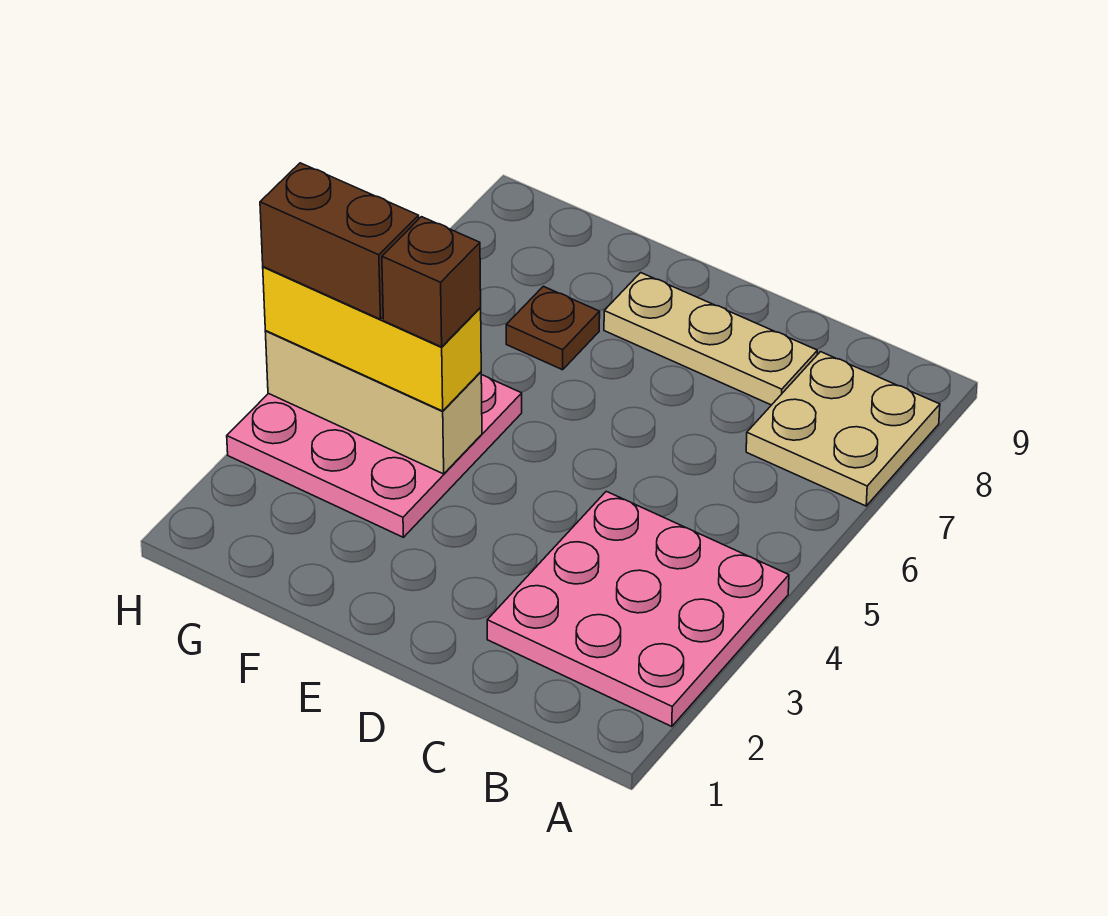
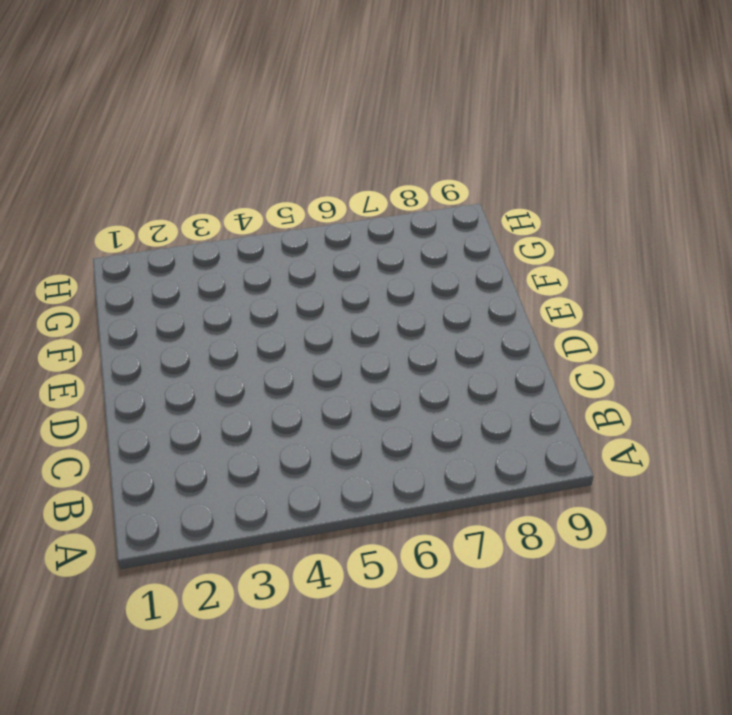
none -> pink plate A2:C4 level 1
none -> tan plate A7:B8 level 1

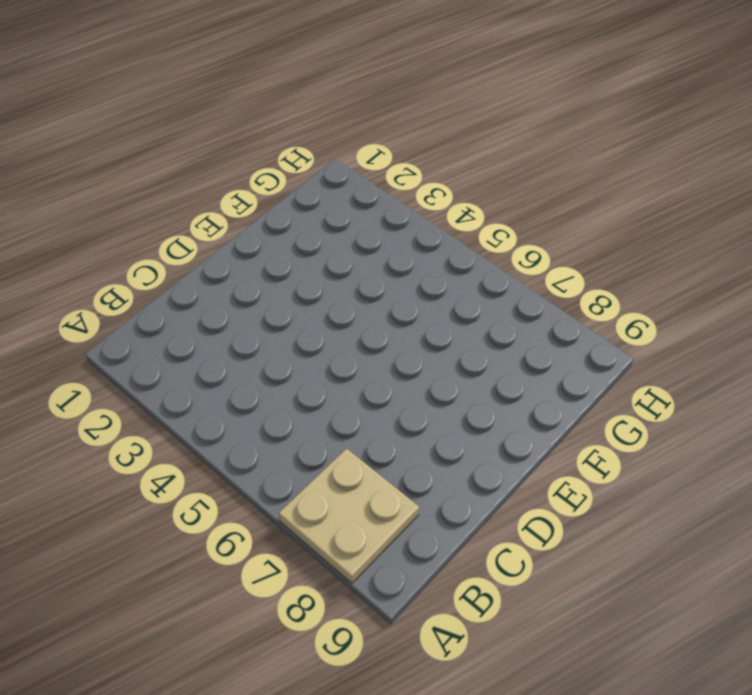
none -> pink plate A2:C4 level 1
none -> tan plate C8:E8 level 1

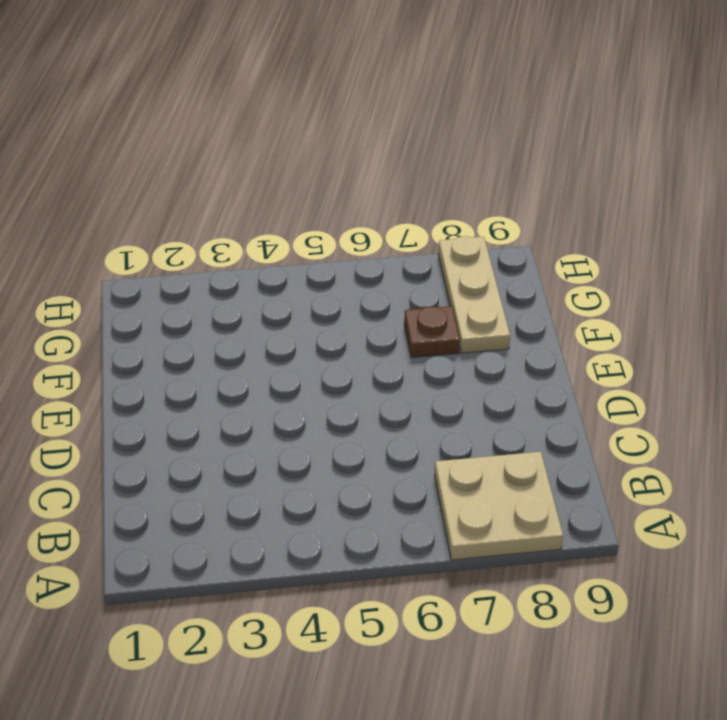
tan plate F8:H8 level 1 -> tan plate C8:E8 level 1
none -> pink plate A2:C4 level 1
none -> pink plate F3:H5 level 1

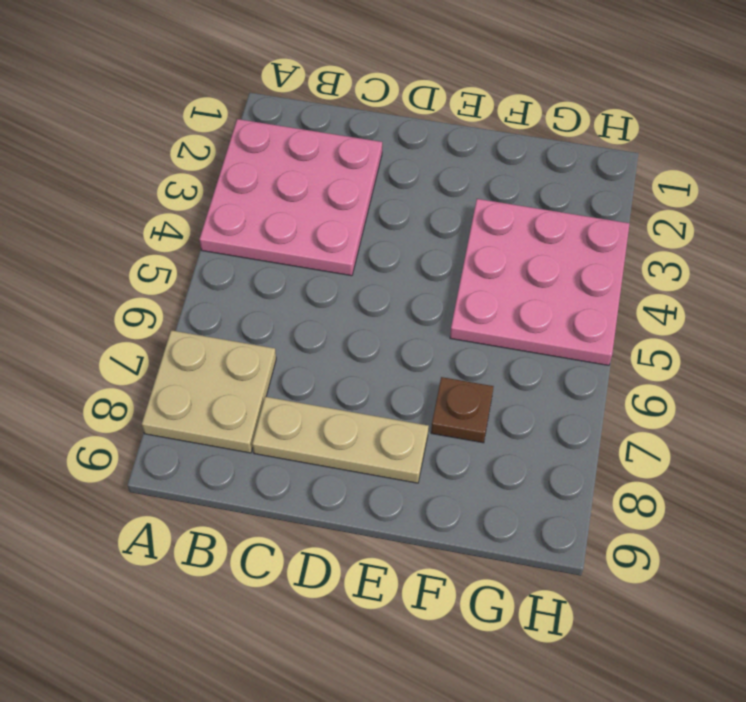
none -> tan brick F4:H4 level 2
none -> yellow brick F4:H4 level 3

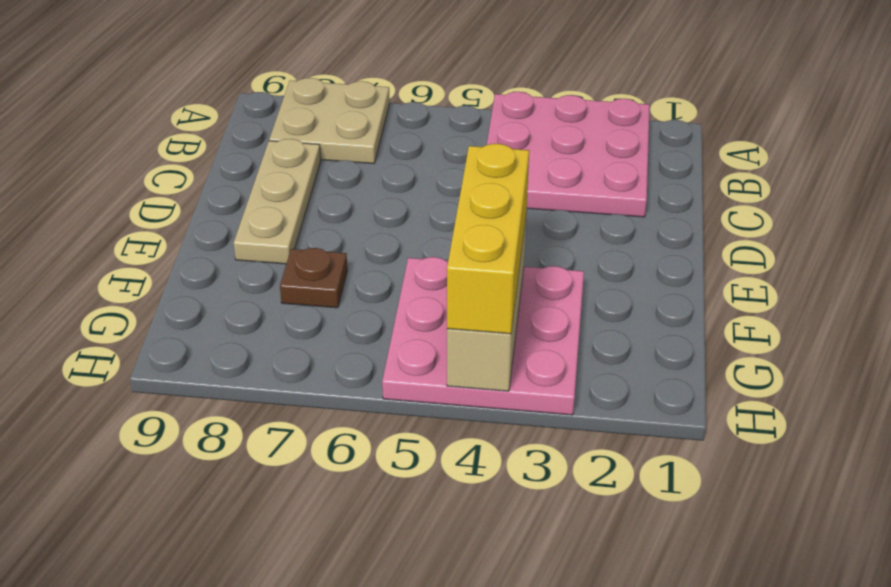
none -> brown brick F4 level 4
none -> brown brick G4:H4 level 4

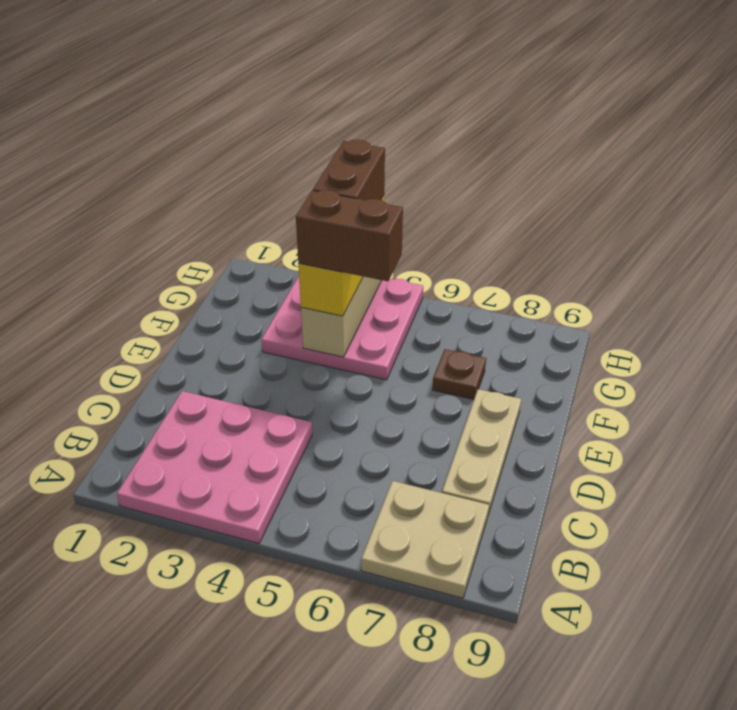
brown brick F4:F5 level 4 -> brown brick F4 level 4

